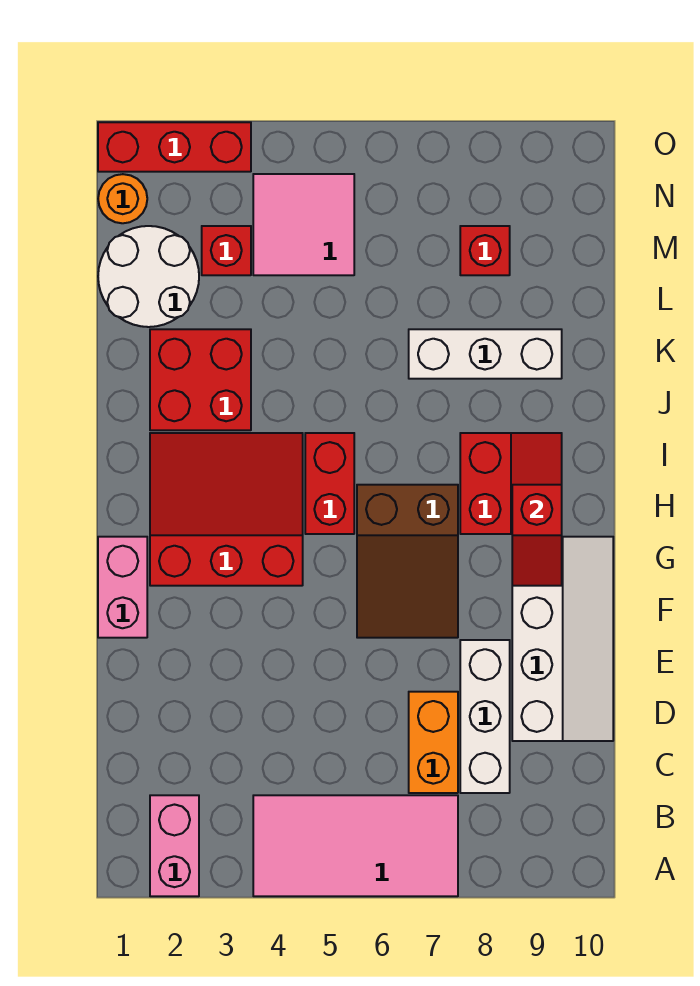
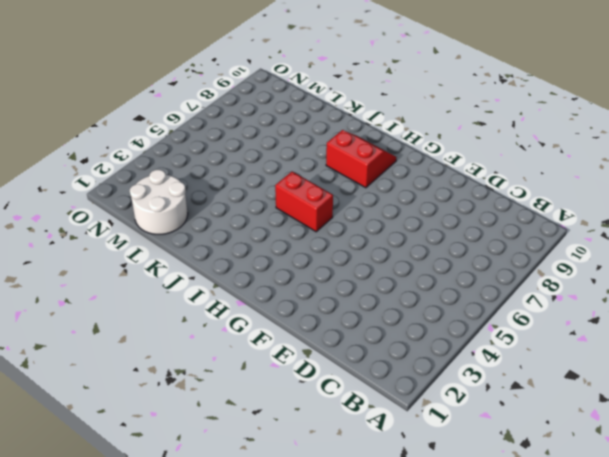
none -> pink brick A2:B2 level 1
none -> pink tile A4:B7 level 1
none -> orange brick C7:D7 level 1

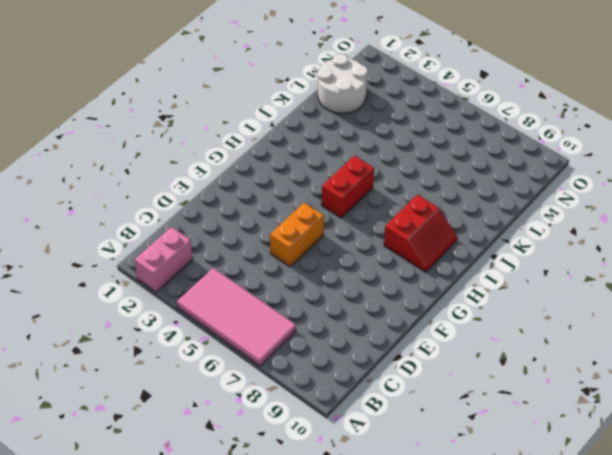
orange brick E5:F5 level 1 -> orange brick C7:D7 level 1
none -> white brick C8:E8 level 1
none -> white slope D9:G10 level 1 top 9
none -> pink brick F1:G1 level 1

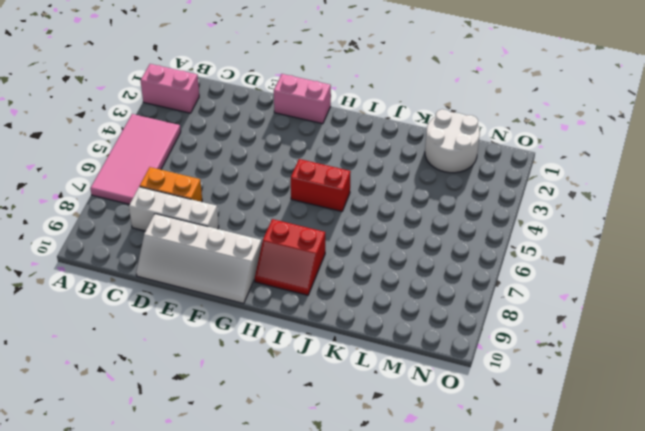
none -> brown slope F6:H7 level 1 top H
none -> red slope G2:I4 level 1 top G
none -> red brick J2:K3 level 1

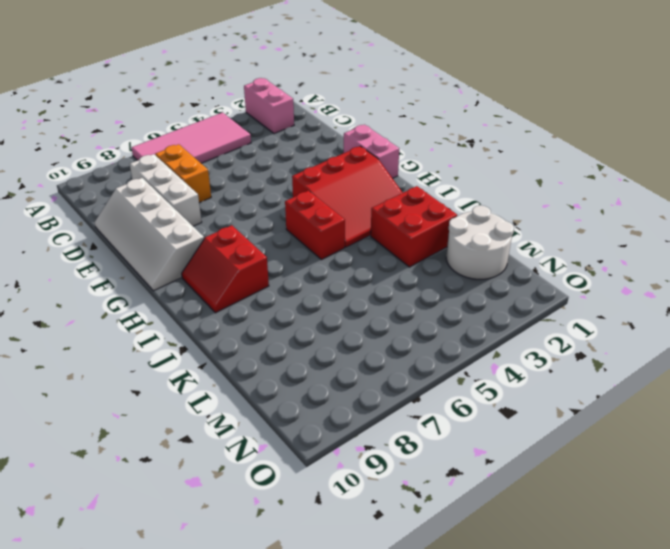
none -> brown slope F6:H7 level 1 top H
none -> white brick K7:K9 level 1
none -> red brick M3 level 1

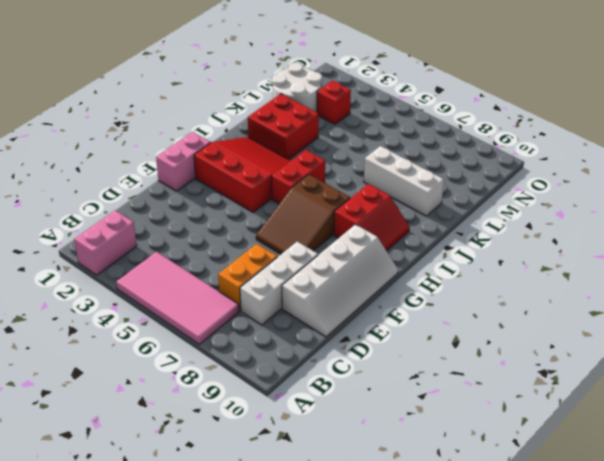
none -> pink tile M4:N5 level 1
none -> red brick M8 level 1
none -> orange round brick N1 level 1

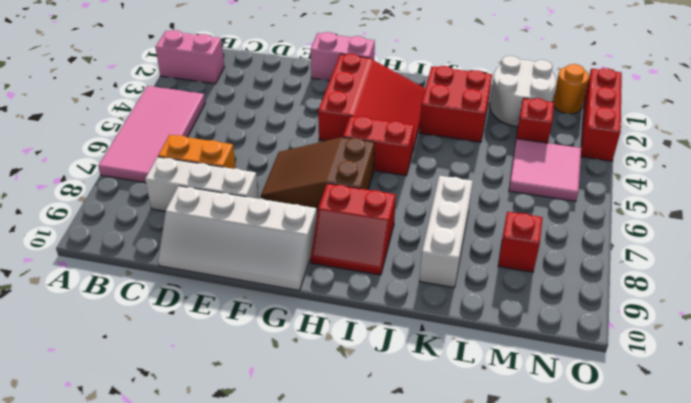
none -> red slope G9:H9 level 2 top H

